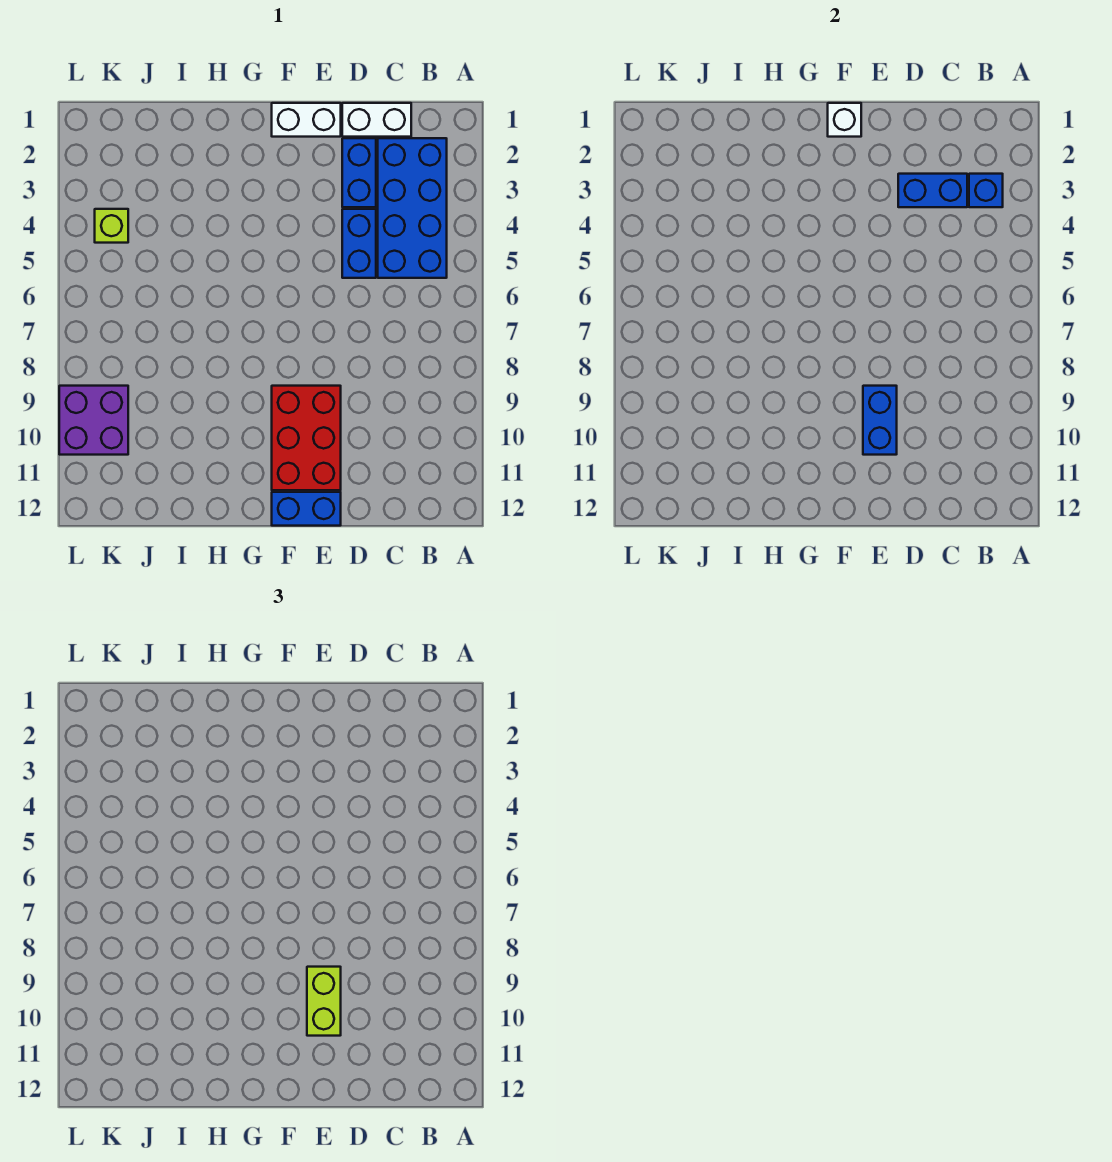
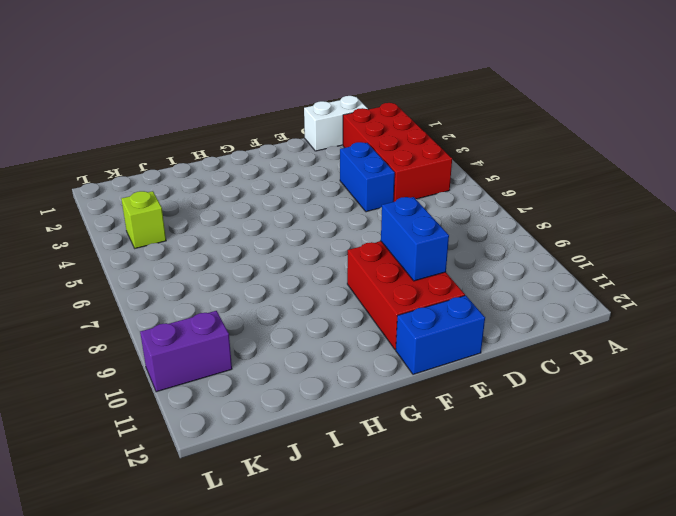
red brick B2:C5 level 1 -> blue brick B2:C5 level 1
purple brick K10:L10 level 1 -> purple brick K9:L10 level 1
none -> blue brick D2:D3 level 1
none -> white brick E1:F1 level 1
none -> blue brick B3 level 2

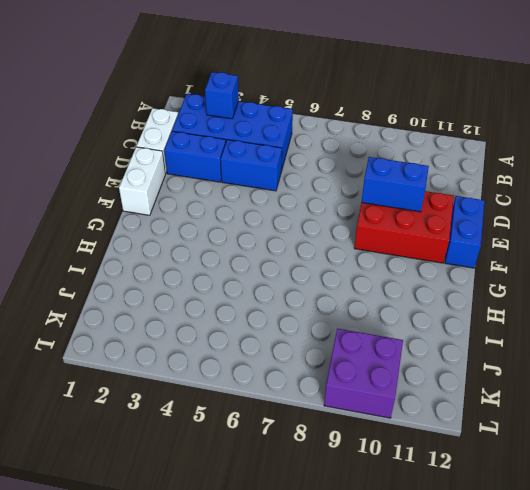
none -> lime brick K4 level 1
none -> blue brick C3:D3 level 2
none -> white brick F1 level 2

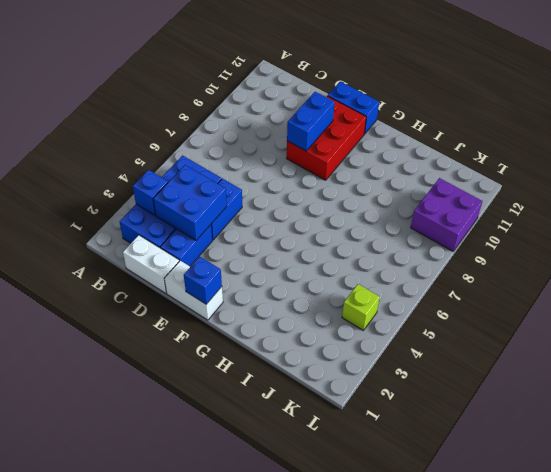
blue brick C3:D4 level 2 -> blue brick C3:D3 level 2
blue brick F1 level 2 -> white brick F1 level 2
none -> lime brick E9:E10 level 3

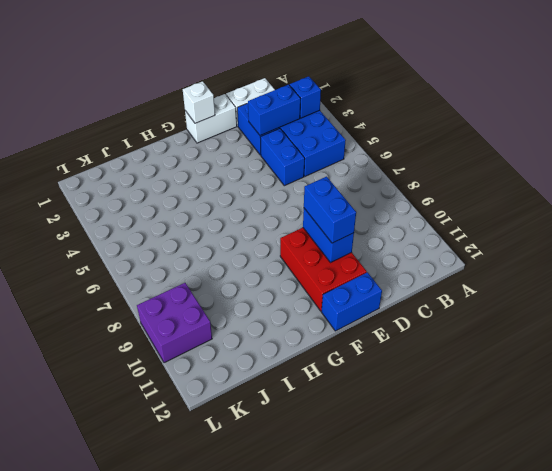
blue brick E9:E10 level 3 -> lime brick E9:E10 level 3
none -> lime brick K4 level 1

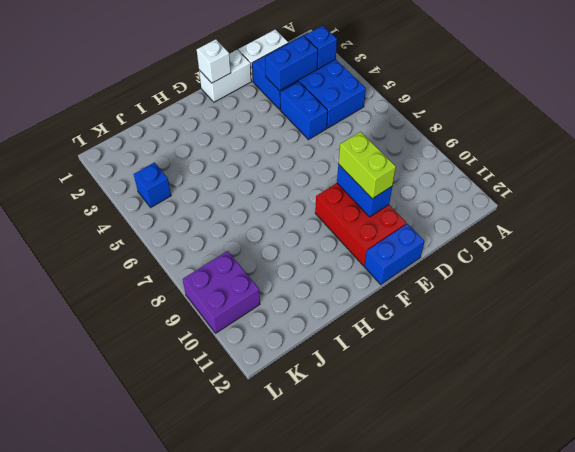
blue brick K4 level 1 -> lime brick K4 level 1

